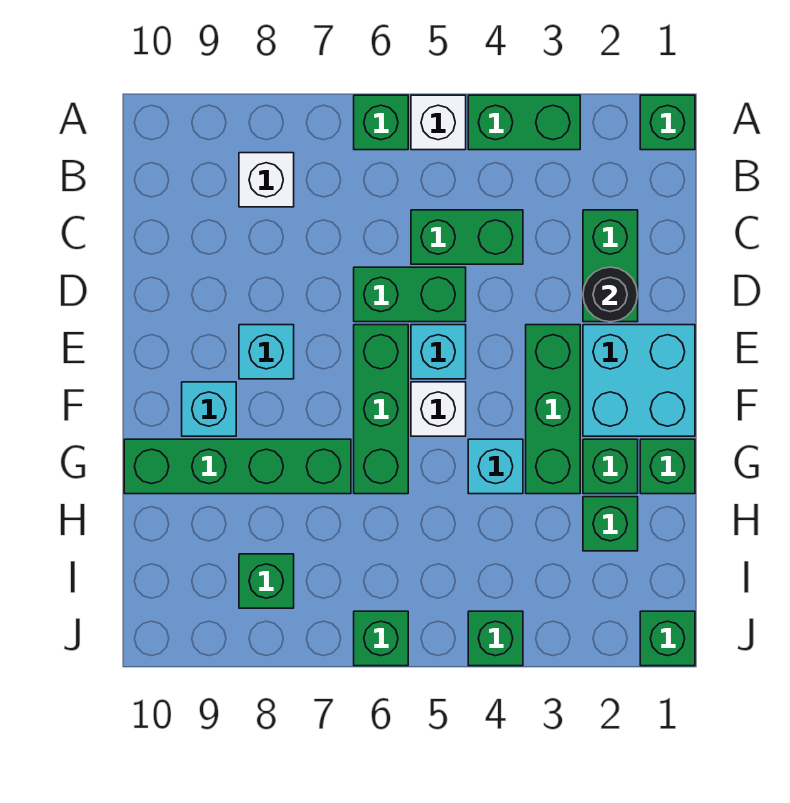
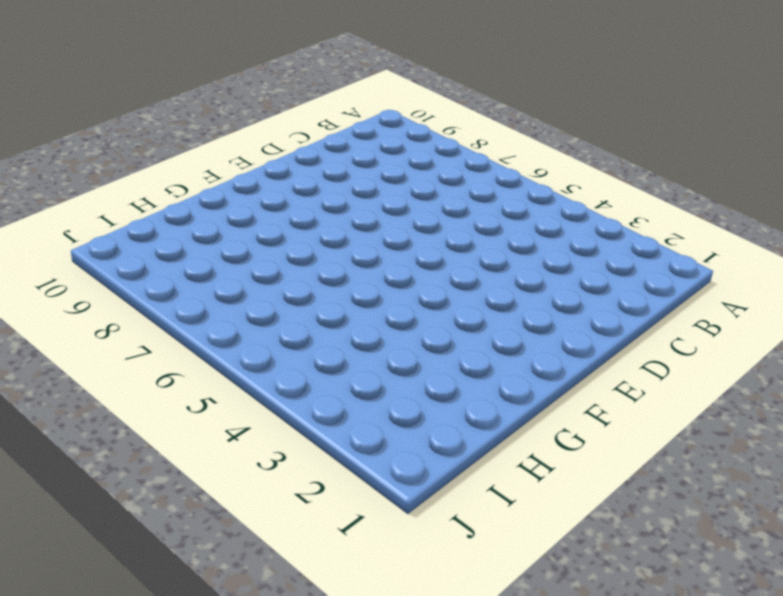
none -> green brick A1 level 1
none -> green brick A3:A4 level 1
none -> white brick A5 level 1

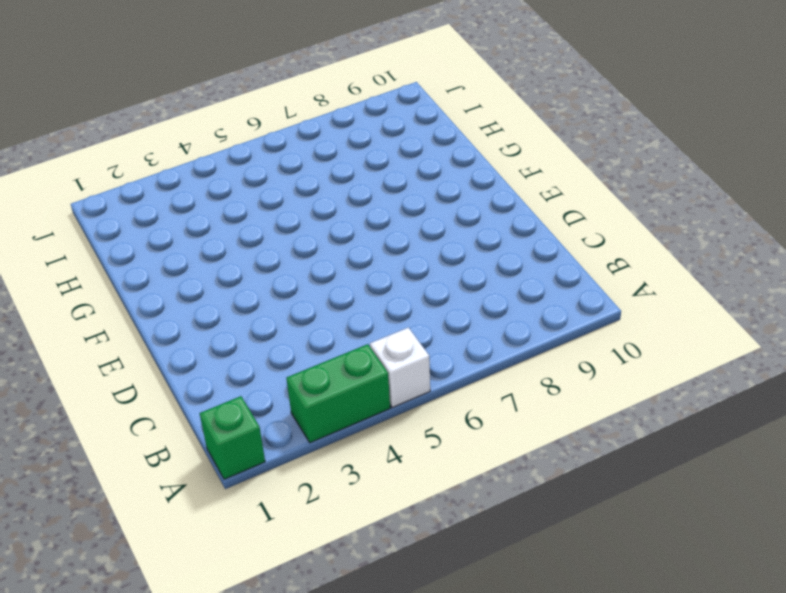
none -> green brick A6 level 1
none -> white brick B8 level 1
none -> green brick C2:D2 level 1

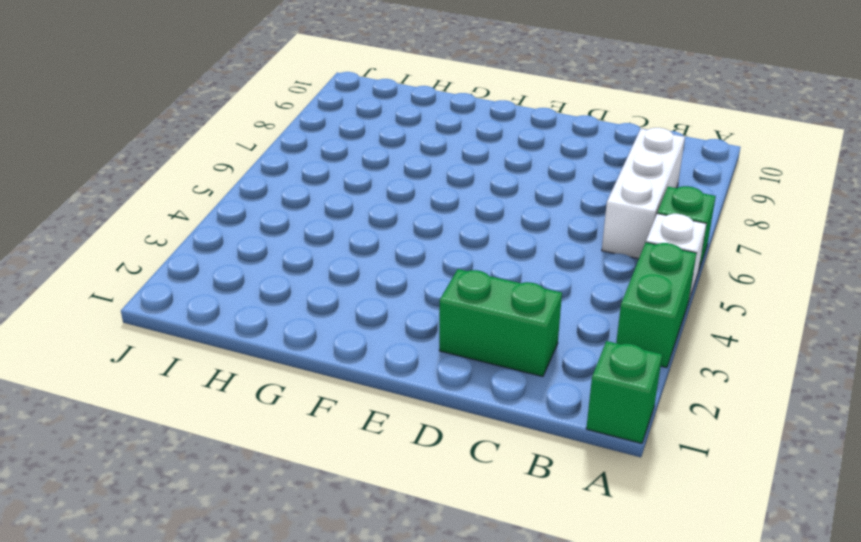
white brick B6:B8 level 1 -> white brick B8 level 1
none -> green brick C4:C5 level 1
none -> green brick D5:D6 level 1
none -> cyan brick E1:F2 level 1

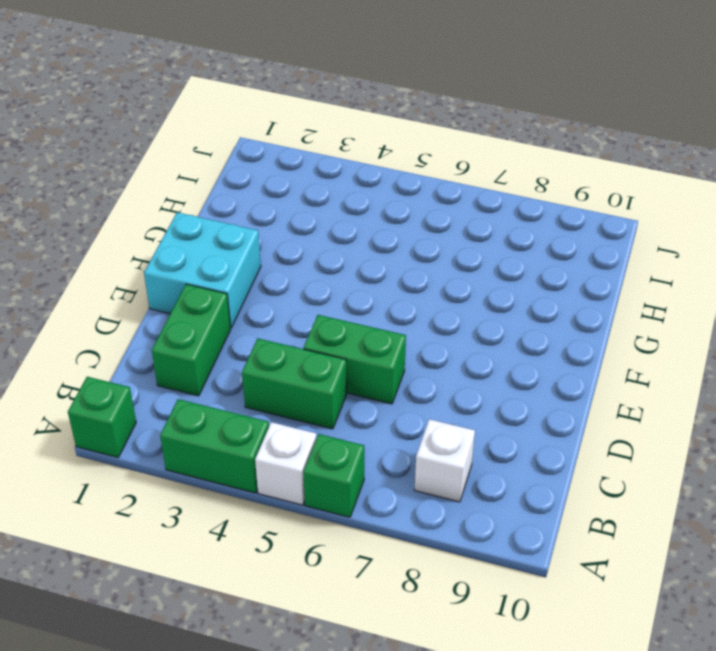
none -> green brick E3:G3 level 1
none -> cyan brick E5 level 1
none -> green brick E6:G6 level 1

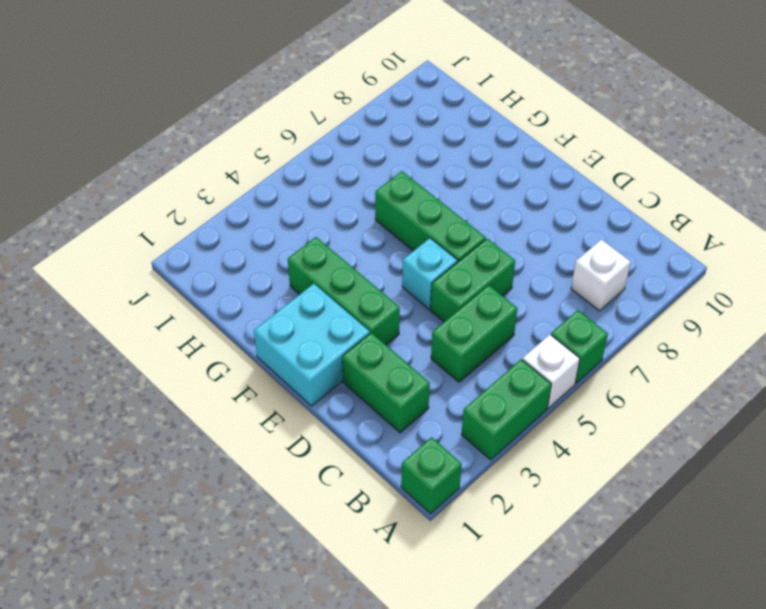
none -> cyan brick E8 level 1
none -> white brick F5 level 1
none -> cyan brick F9 level 1

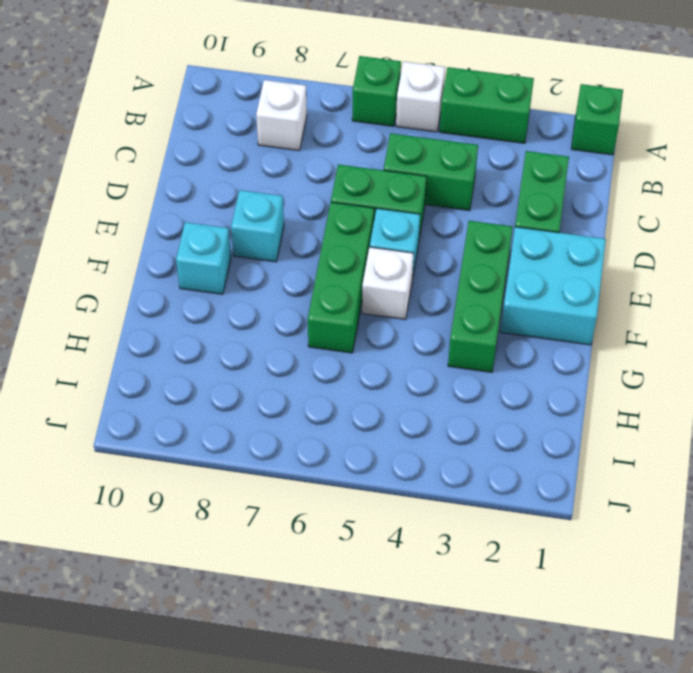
none -> green brick G1 level 1
none -> green brick G2 level 1
none -> cyan brick G4 level 1

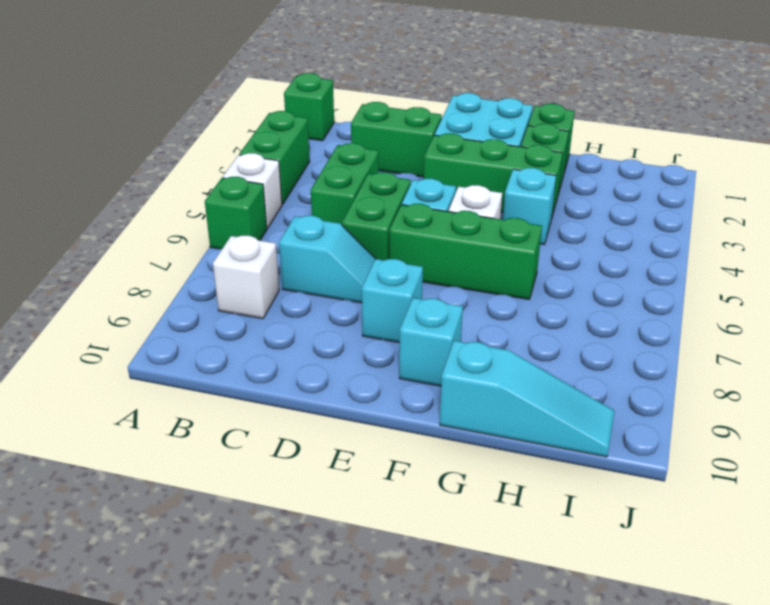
cyan slope C7:D7 level 1 top C -> none
cyan slope G10:I10 level 1 top G -> green brick G7:G10 level 1
none -> green brick H2 level 1
none -> green brick I8 level 1
none -> green brick J1 level 1

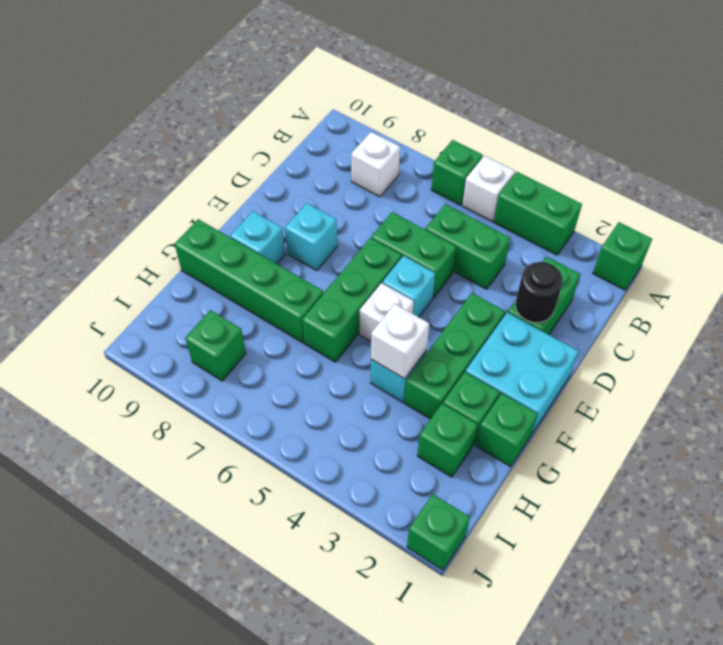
white brick G4 level 2 -> none
none -> green brick J4 level 1
none -> green brick J6 level 1

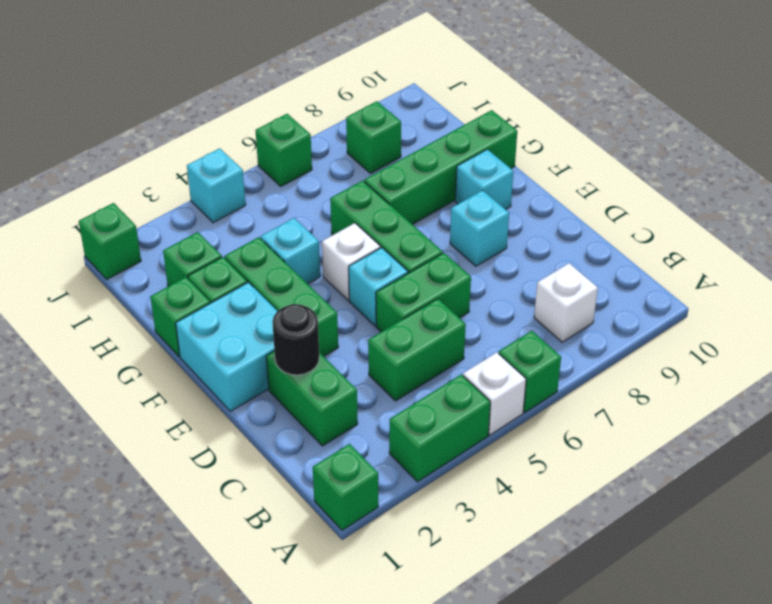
cyan brick J4 level 1 -> green brick J4 level 1

